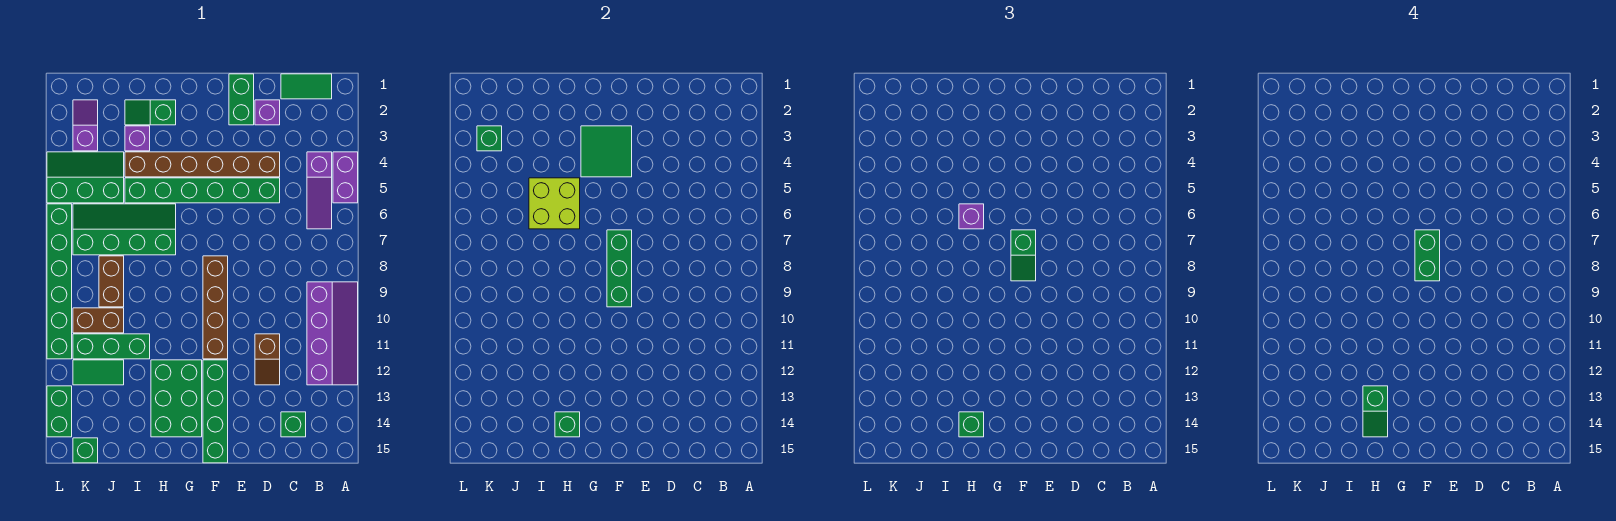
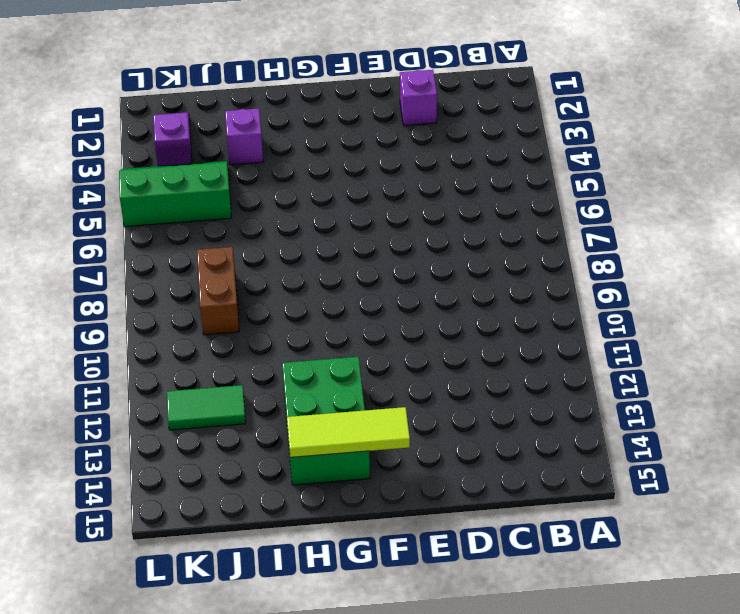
lime tile F14:H14 level 2 -> green brick H14 level 2
none -> purple brick A4:A5 level 1
none -> purple slope A9:B12 level 1 top B
none -> green tile B1:C1 level 1
none -> purple slope B4:B6 level 1 top 4

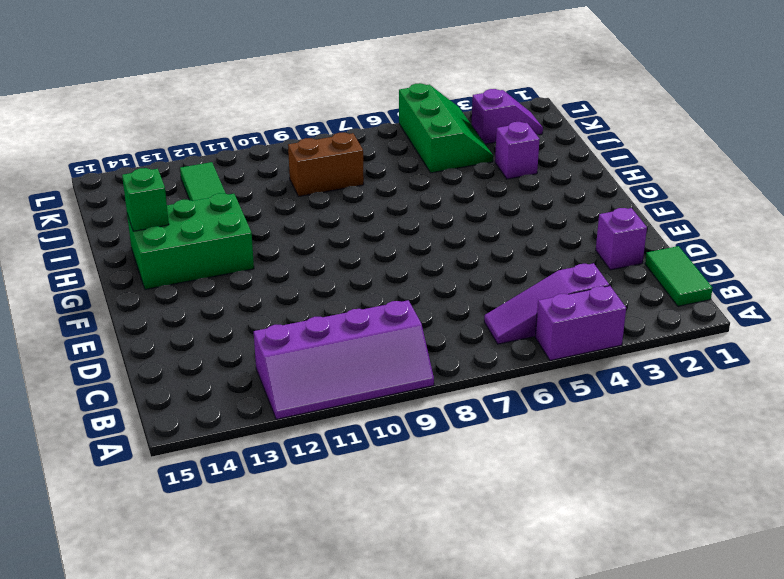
none -> green brick C14 level 1
none -> brown brick D4:I4 level 1
none -> green brick D5:I5 level 1
none -> brown slope D11:D12 level 1 top 11

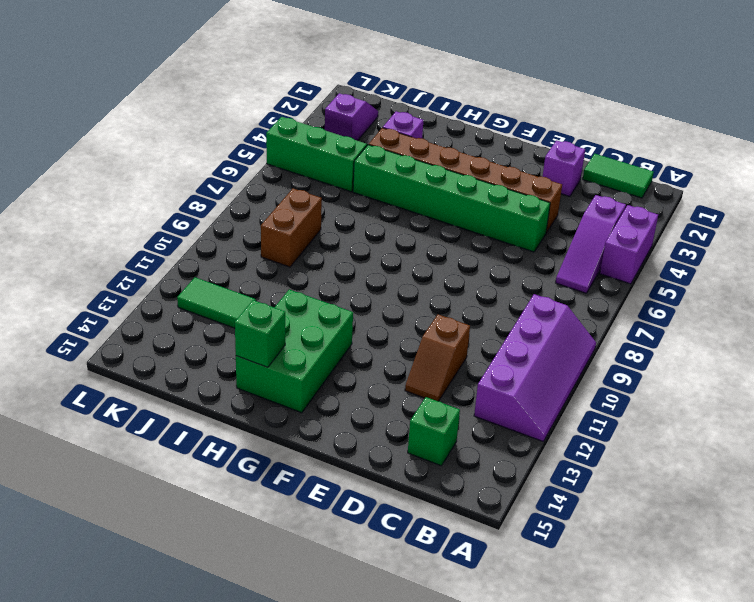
none -> green brick E1:E2 level 1
none -> brown brick F8:F11 level 1
none -> green brick F12:F15 level 1
none -> green slope H2:I2 level 1 top H

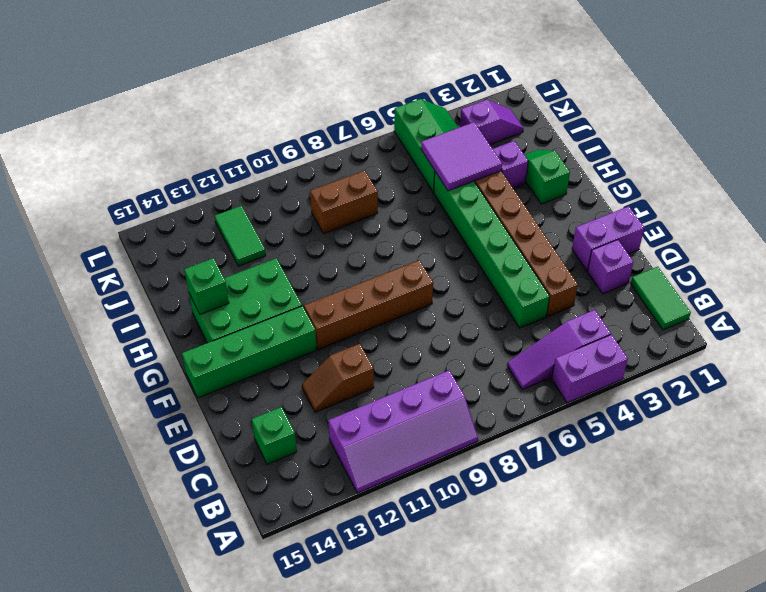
purple brick E1:E2 level 1 -> green brick E1:E2 level 1
purple tile I4:J5 level 2 -> lime brick H5:I6 level 2
none -> green slope H6:K7 level 1 top 7
none -> green brick I11:K11 level 1
none -> brown brick J10:K10 level 1
none -> green brick K15 level 1

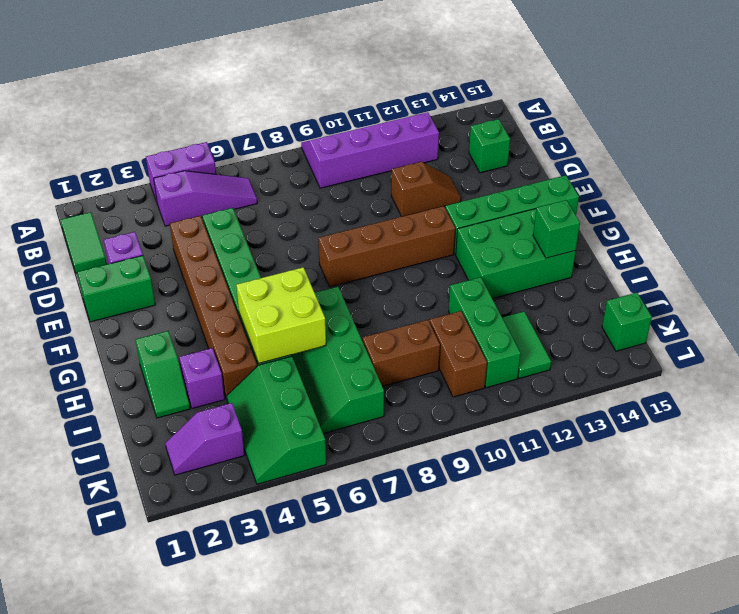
none -> green brick L6:L11 level 1
none -> green brick L13:L14 level 1
none -> green tile F3:G4 level 2
none -> green brick F7:F9 level 2

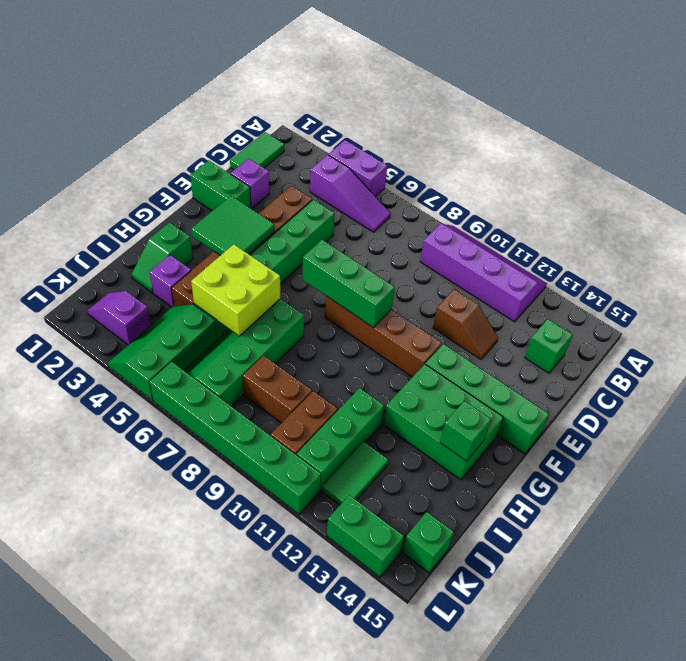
none -> green brick K3 level 2
none -> green slope F7:F8 level 3 top 7
none -> purple brick H6 level 3
none -> green brick H14 level 3

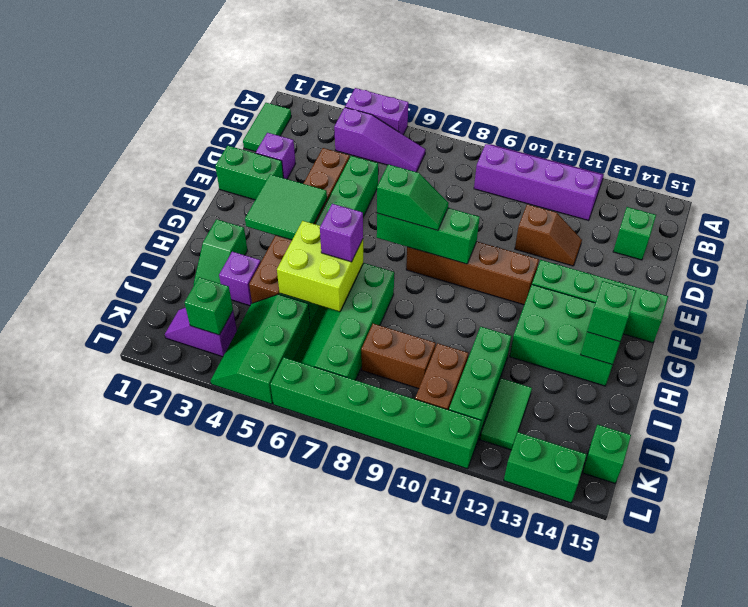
none -> green brick F7:F8 level 4
none -> green slope H13:H14 level 4 top 13

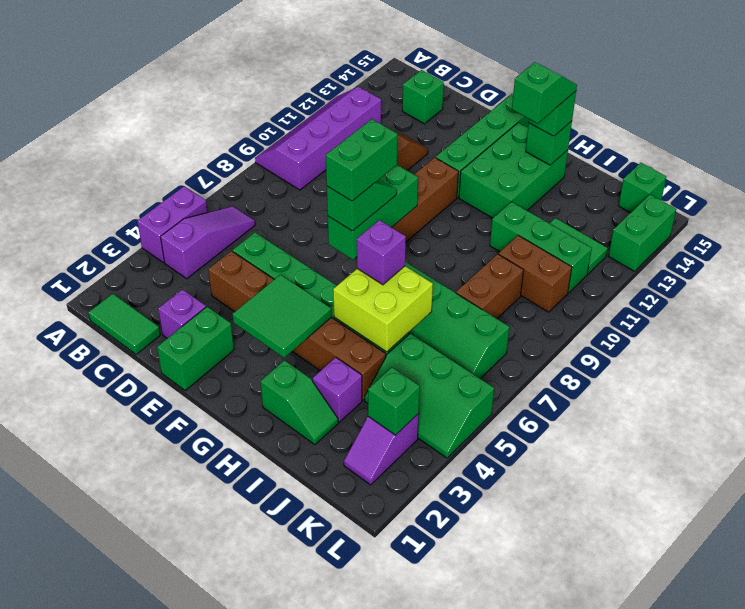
none -> green brick L6:L11 level 1

